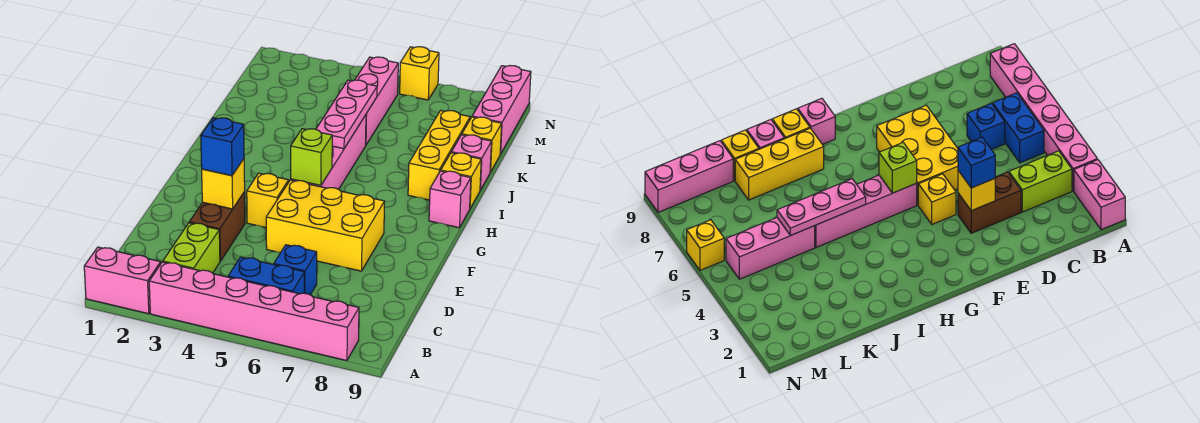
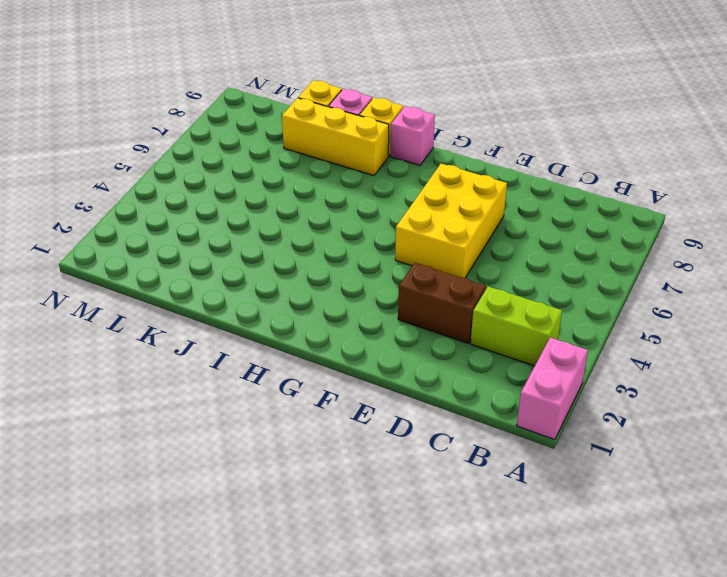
none -> pink brick A3:A8 level 1
none -> blue brick B5:B6 level 1
none -> blue brick C6 level 1

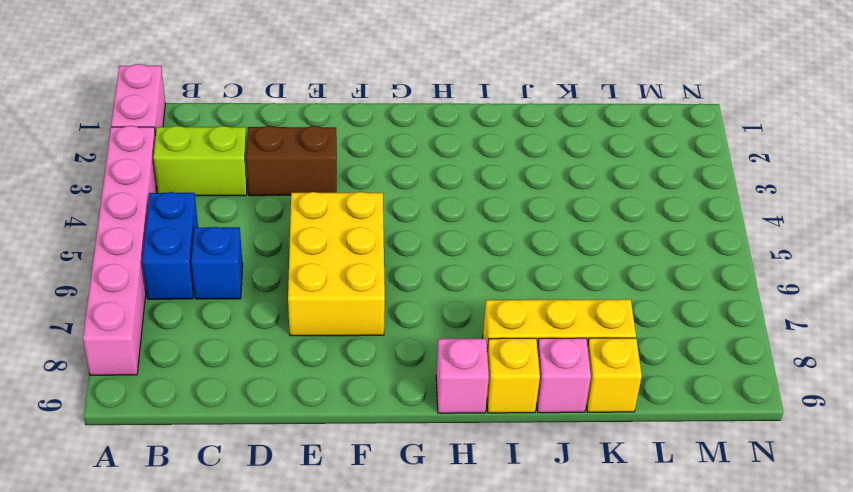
none -> yellow brick F4 level 1
none -> pink brick G5:J5 level 1
none -> pink brick K5:M5 level 1

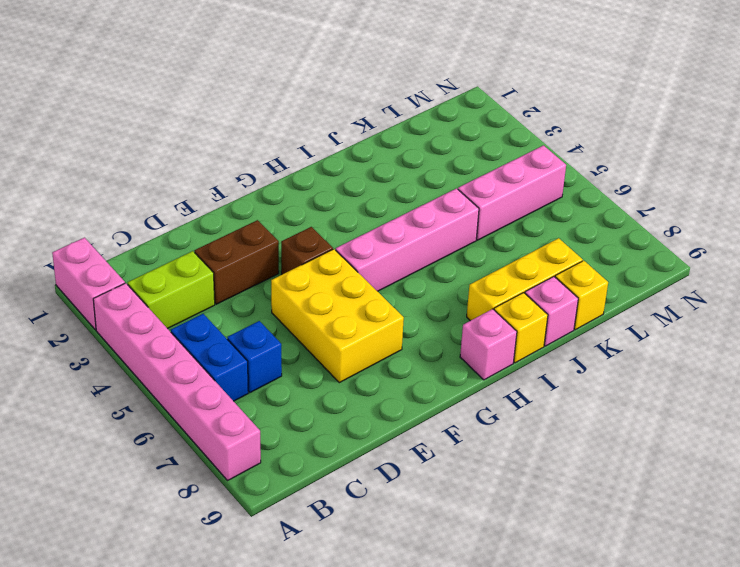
brown brick F4 level 1 -> yellow brick F4 level 1
none -> pink brick L9:N9 level 1
none -> yellow brick N6 level 1
none -> yellow brick E3 level 2

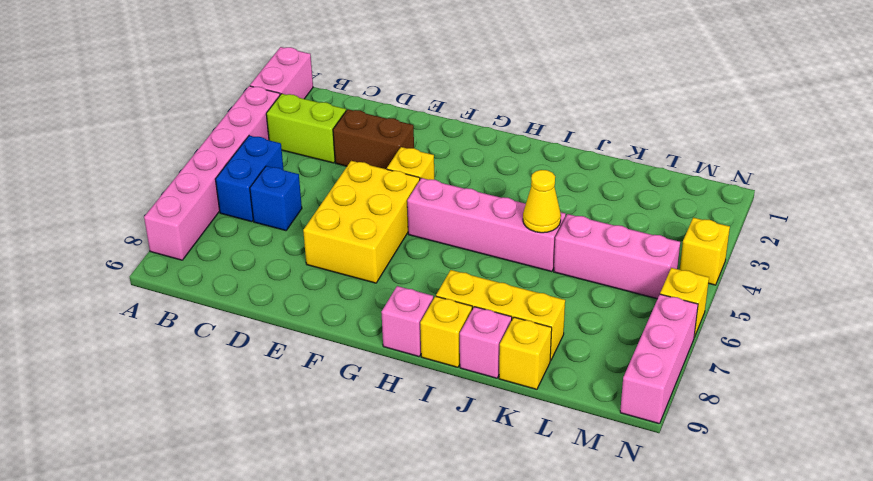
yellow cone J5 level 2 -> pink plate I5:K5 level 2
yellow brick N4 level 1 -> yellow brick E3 level 2
pink brick N7:N9 level 1 -> pink brick L9:N9 level 1
none -> lime brick G5 level 2
none -> blue brick E3 level 3

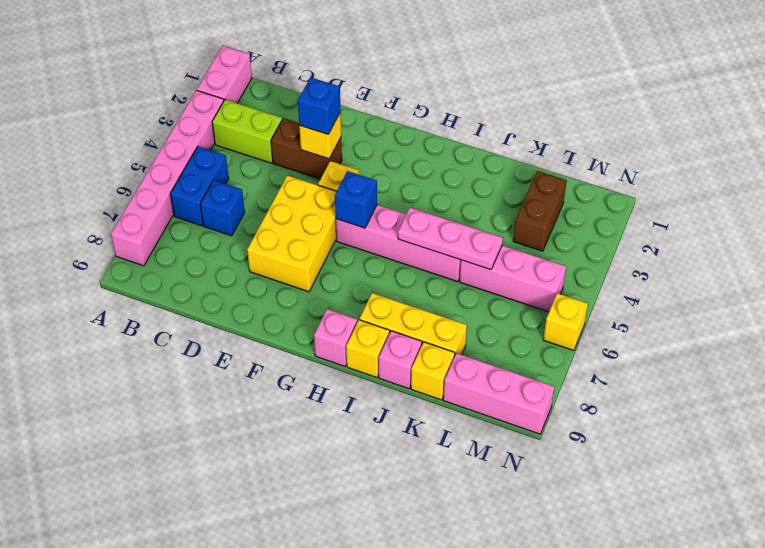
blue brick G5 level 2 -> lime brick G5 level 2
brown brick L2:L3 level 1 -> none

